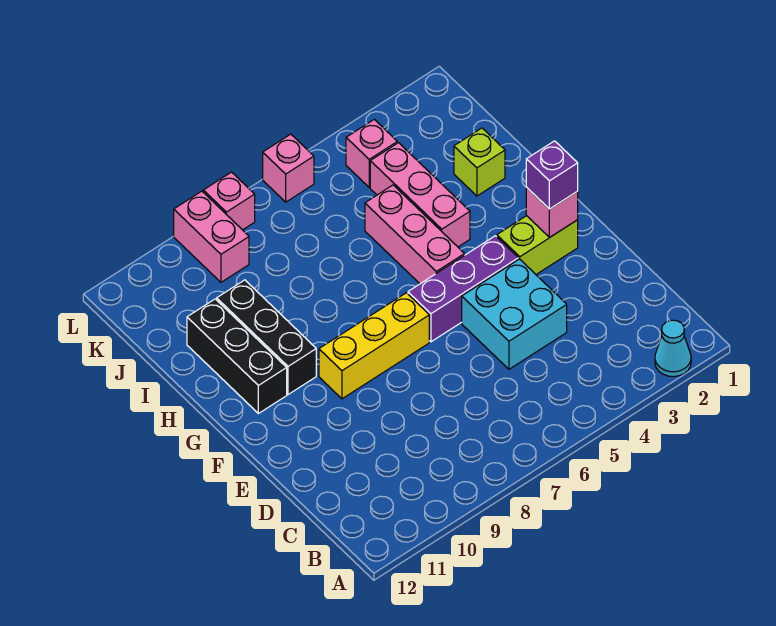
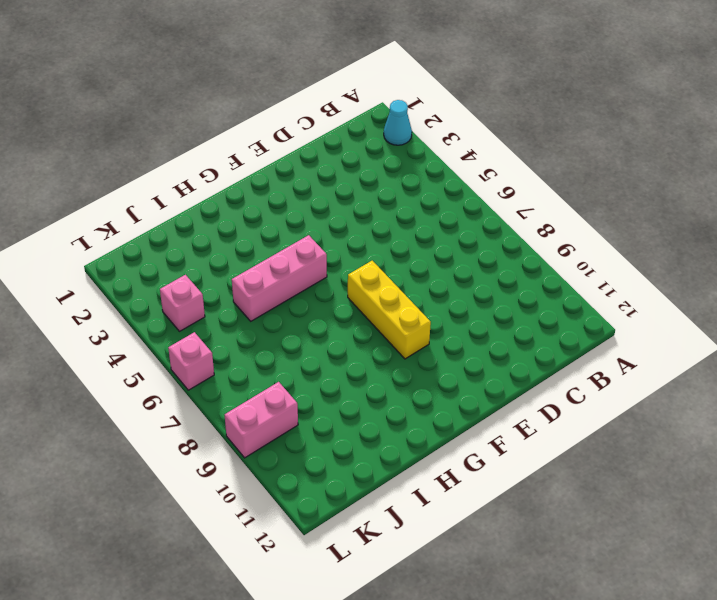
none -> cyan brick D4:E5 level 1
none -> lime brick F2:F3 level 1
none -> purple brick F4:F6 level 1

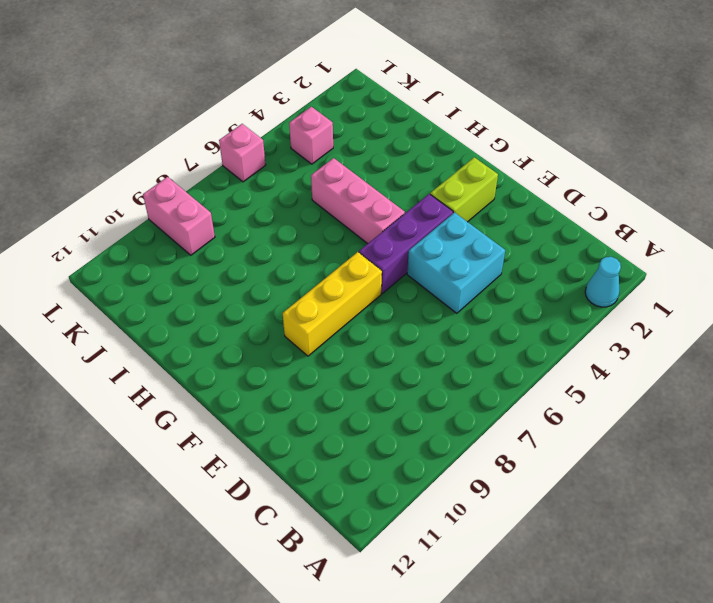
none -> black brick G10:I10 level 1
none -> black brick G11:I11 level 1
none -> pink brick H4:J4 level 1

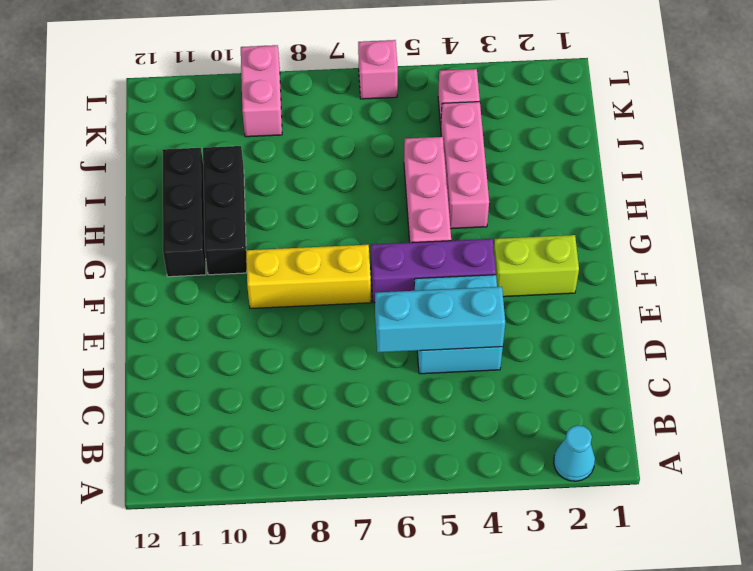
cyan brick D4:D6 level 2 -> none
none -> lime brick I2 level 1
none -> pink brick L8 level 1
none -> pink brick F2 level 2

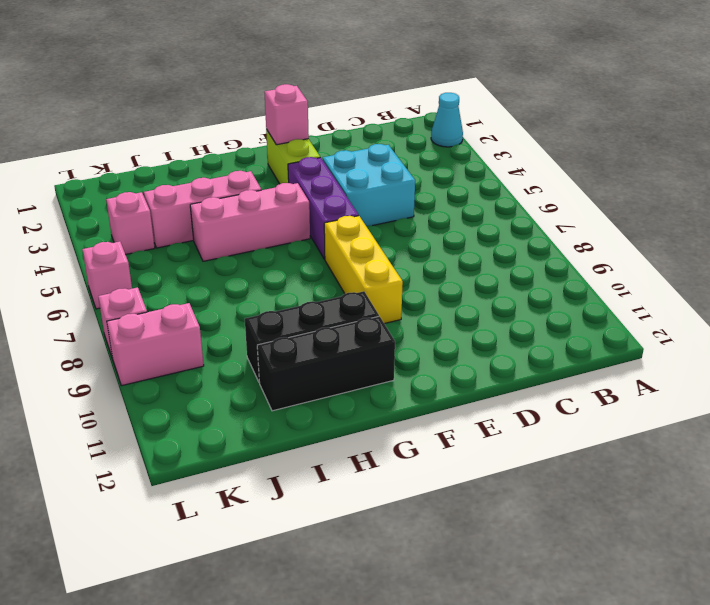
none -> lime brick I2 level 1
none -> purple brick F2 level 3

